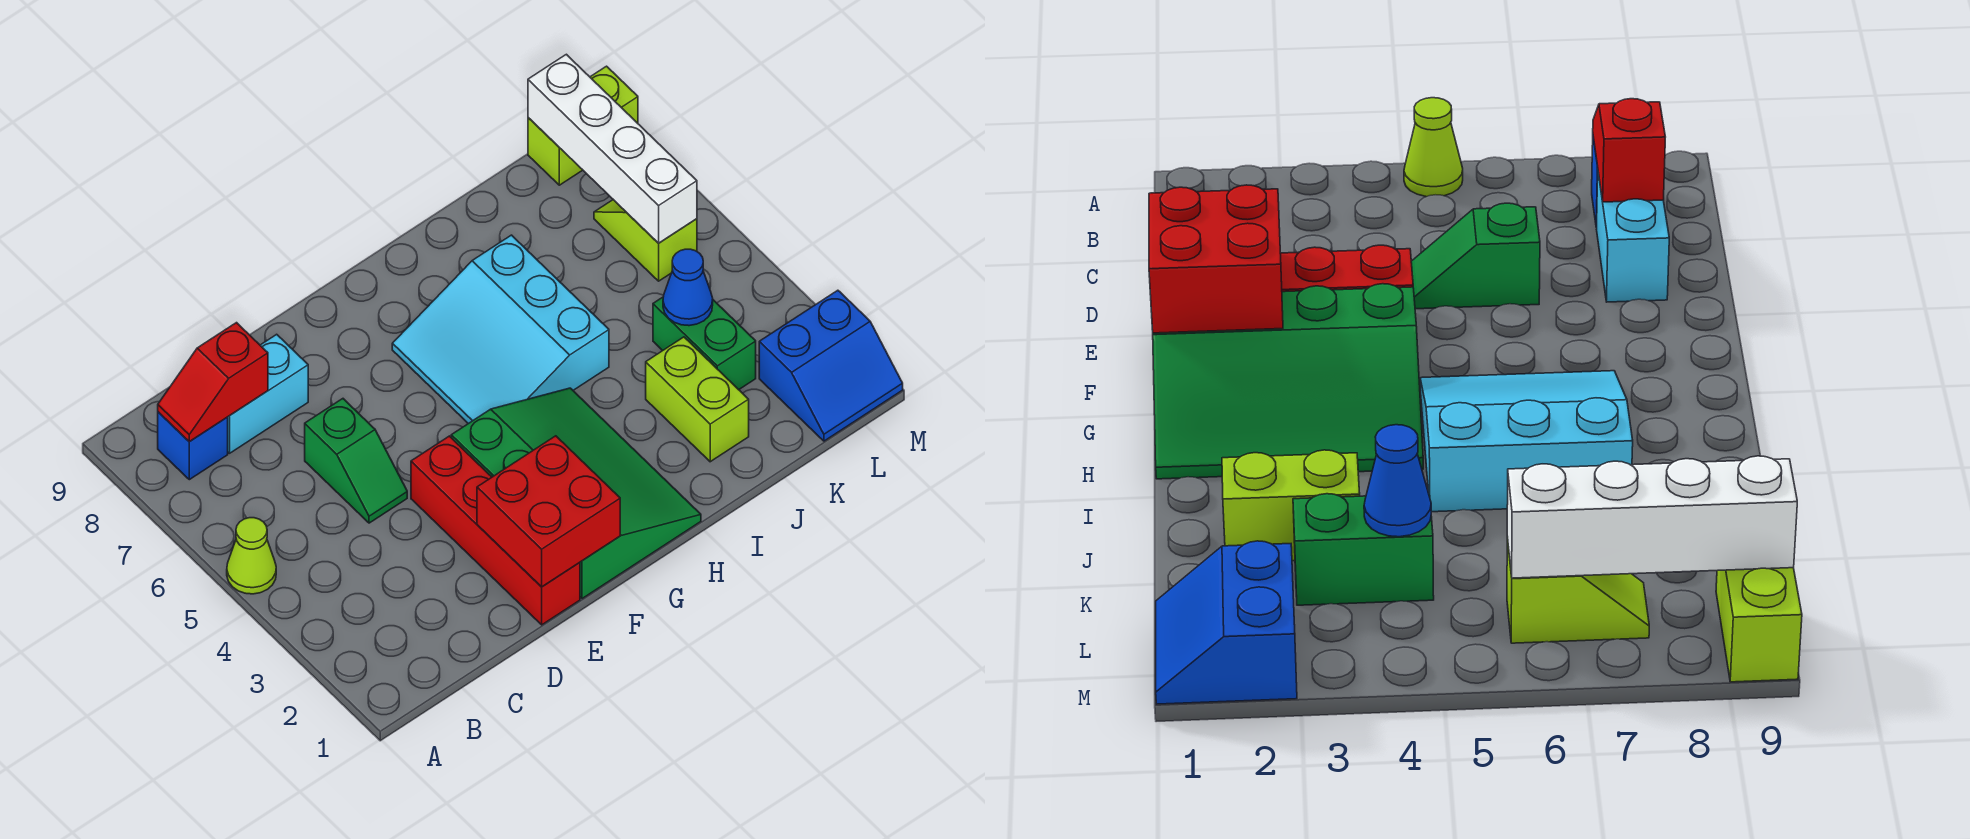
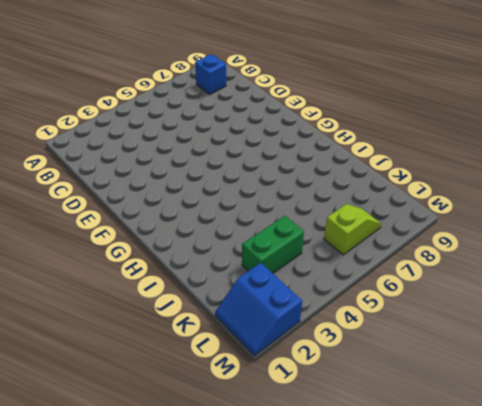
none -> lime cone A5 level 1
none -> cyan brick C8:D8 level 1
none -> green slope D5:D6 level 1 top 6

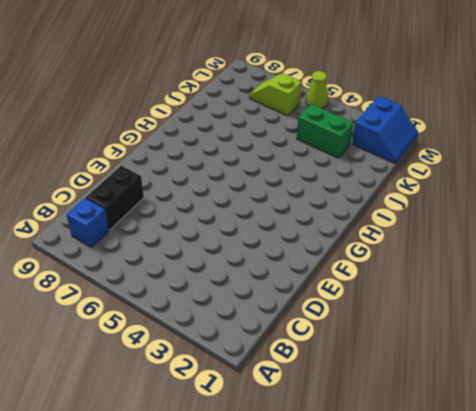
black brick C8:D8 level 1 -> cyan brick C8:D8 level 1
lime cone M5 level 1 -> lime cone A5 level 1
none -> green slope D5:D6 level 1 top 6
none -> red brick E1:E4 level 1
none -> green slope F1:H4 level 1 top F

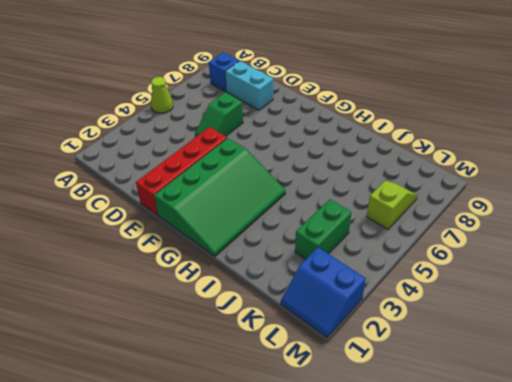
none -> cyan slope G5:I7 level 1 top I
none -> lime brick J2:J3 level 1
none -> lime brick L9:M9 level 1

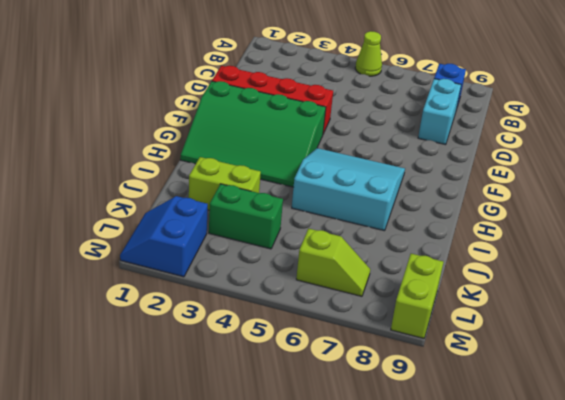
none -> green slope D5:D6 level 1 top 6
none -> red slope B8:C8 level 2 top C
none -> red brick E1:F2 level 2

